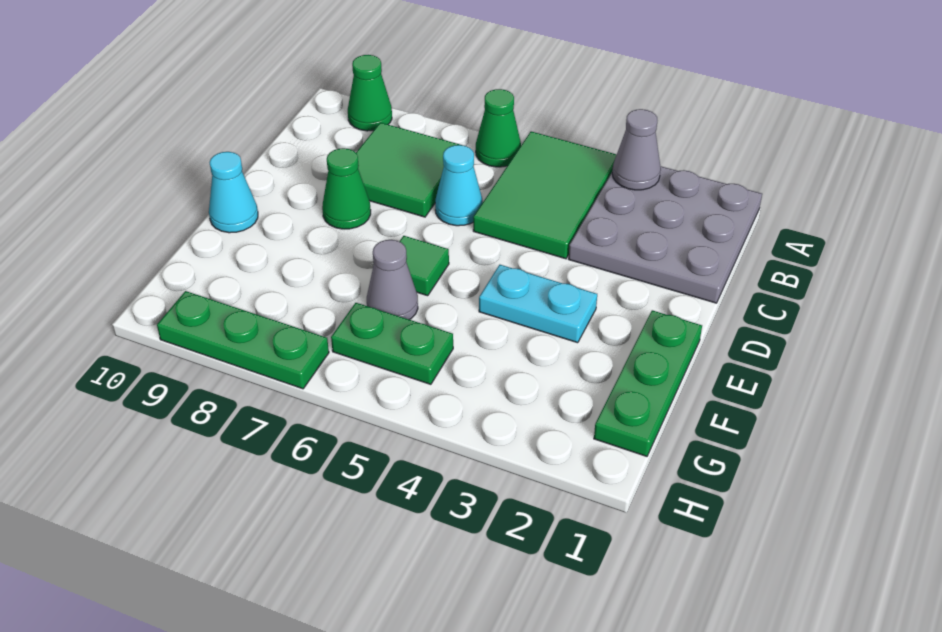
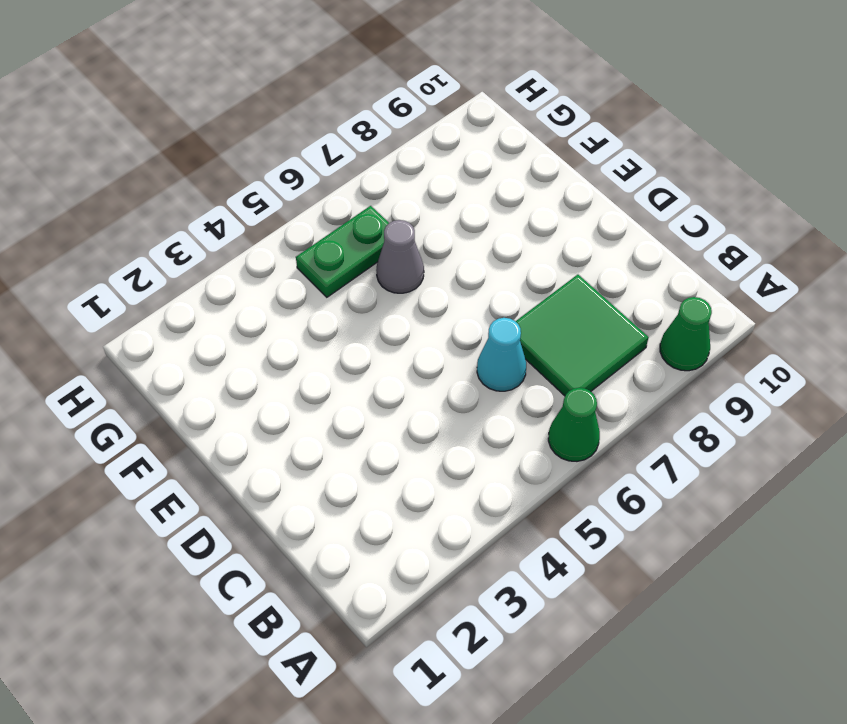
none -> grey plate A1:C3 level 1
none -> green tile A4:C5 level 1
none -> green cone D8 level 1

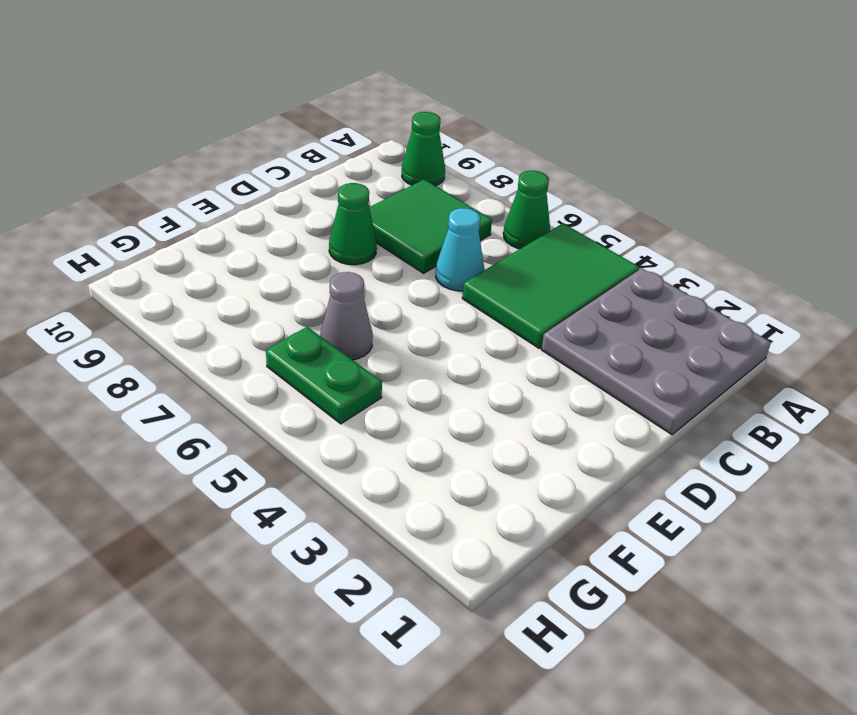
none -> green plate E1:G1 level 1
none -> cyan plate E3:E4 level 1
none -> green tile E6 level 1

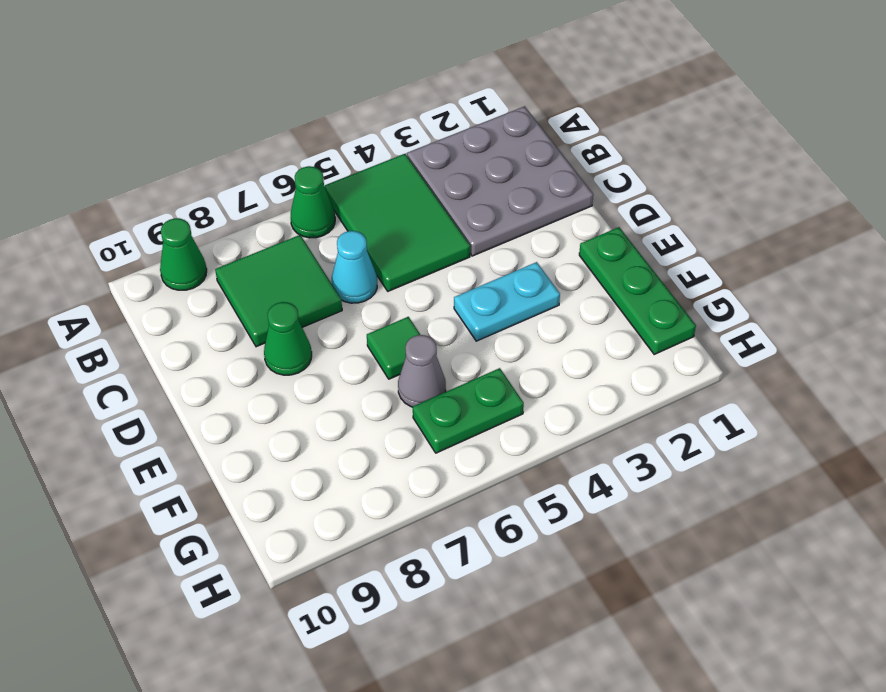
none -> cyan cone E10 level 1
none -> green plate H7:H9 level 1
none -> grey cone A3 level 2

